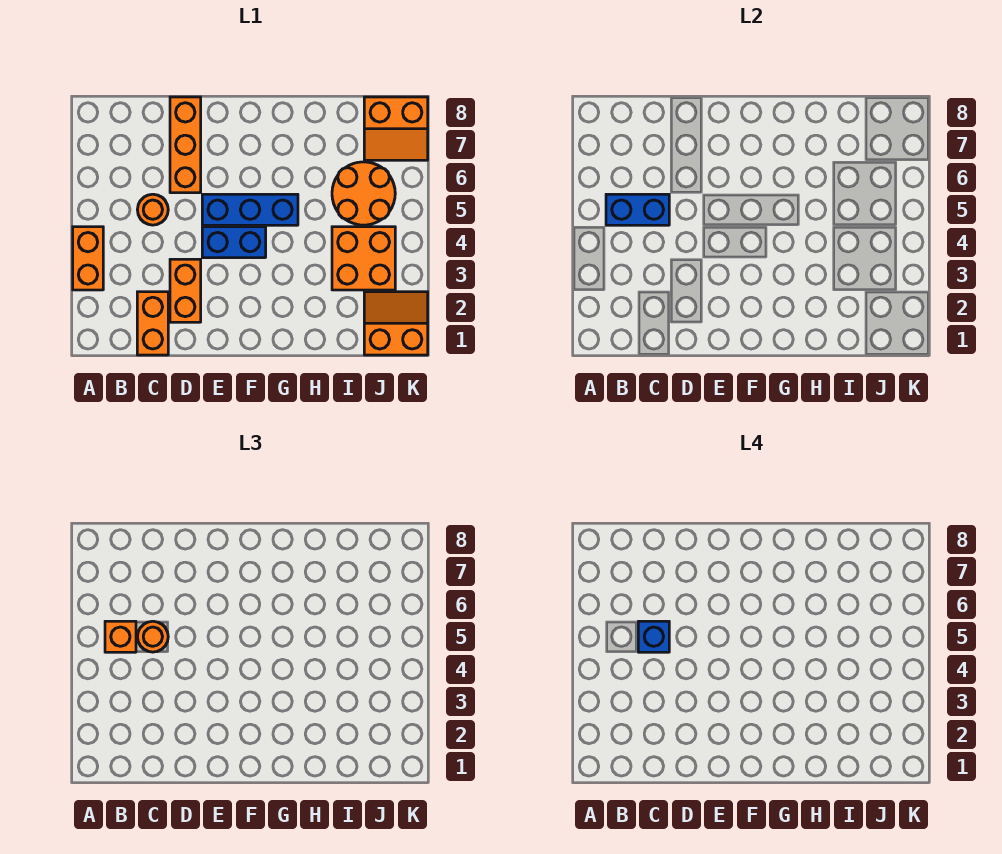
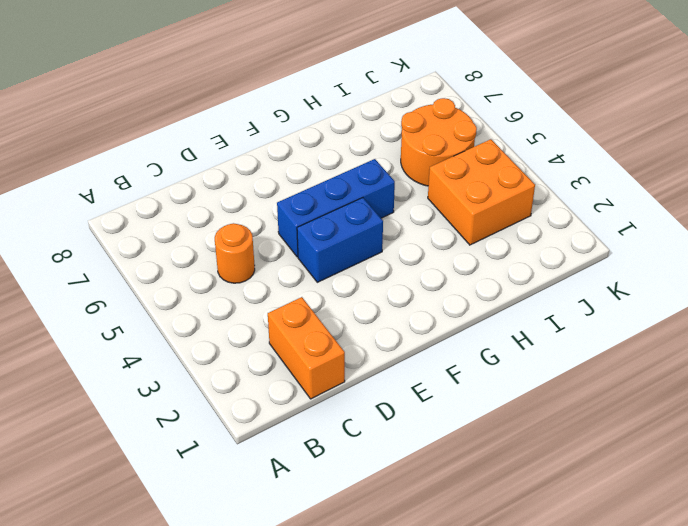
none -> orange brick A3:A4 level 1
none -> orange brick D2:D3 level 1
none -> orange brick D6:D8 level 1

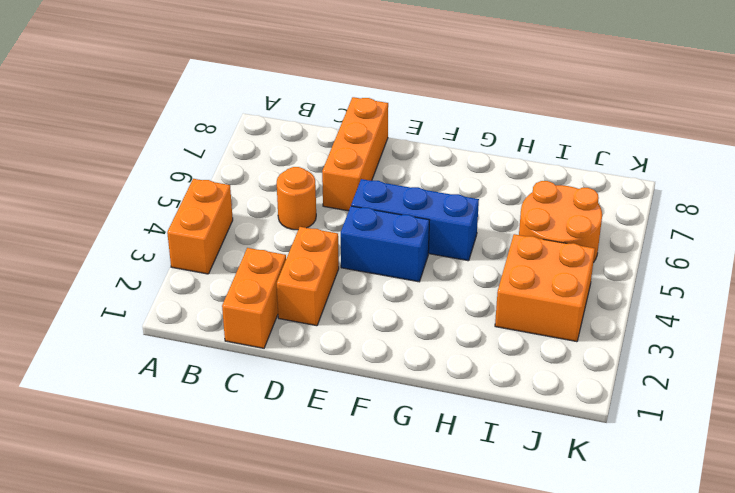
none -> orange slope J1:K2 level 1 top 1
none -> orange slope J7:K8 level 1 top 8
none -> blue brick B5:C5 level 2

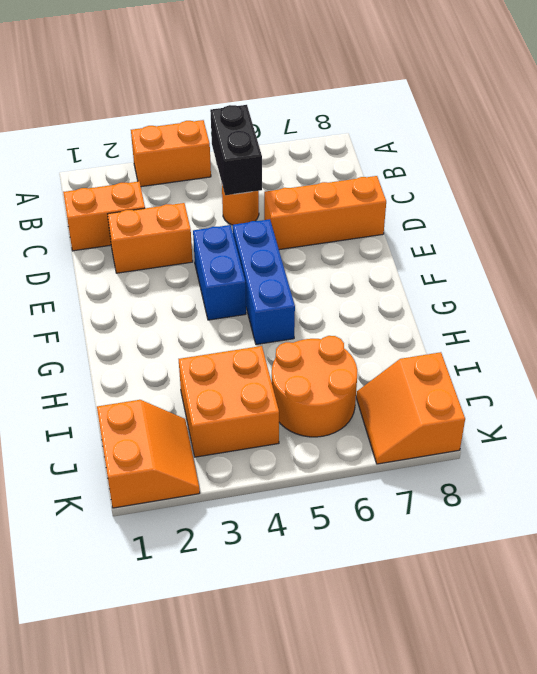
black brick B5:C5 level 2 -> blue brick B5:C5 level 2
none -> orange brick B5 level 3
none -> orange round brick C5 level 3
none -> blue brick C5 level 4

